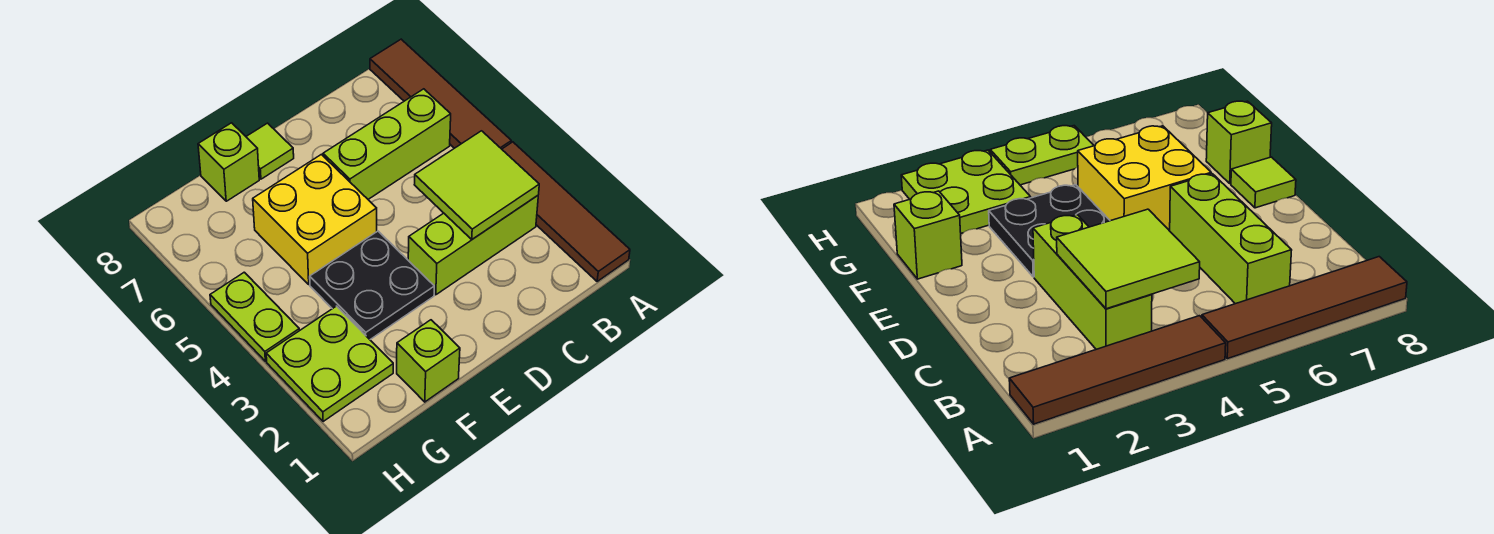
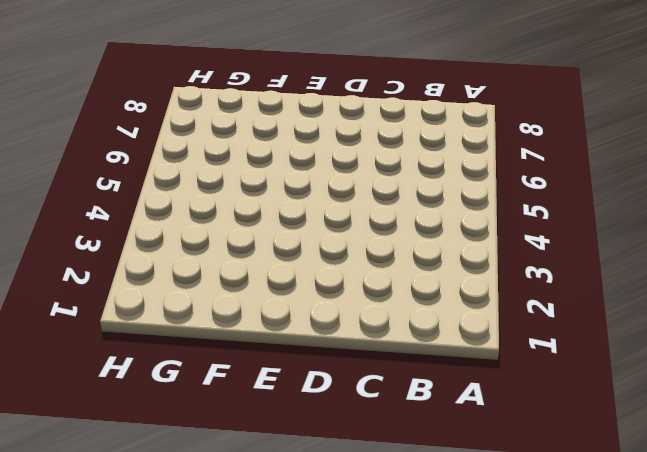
none -> brown tile A1:A4 level 1
none -> brown tile A5:A8 level 1
none -> lime brick B3:D3 level 1

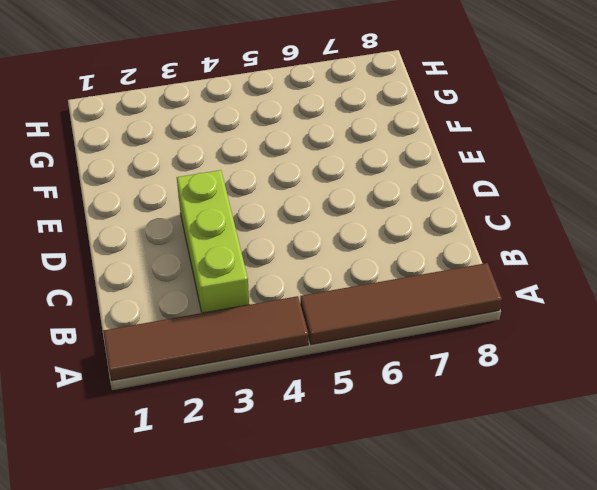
none -> lime brick B6:D6 level 1
none -> black plate E3:F4 level 1
none -> yellow brick E5:F6 level 1

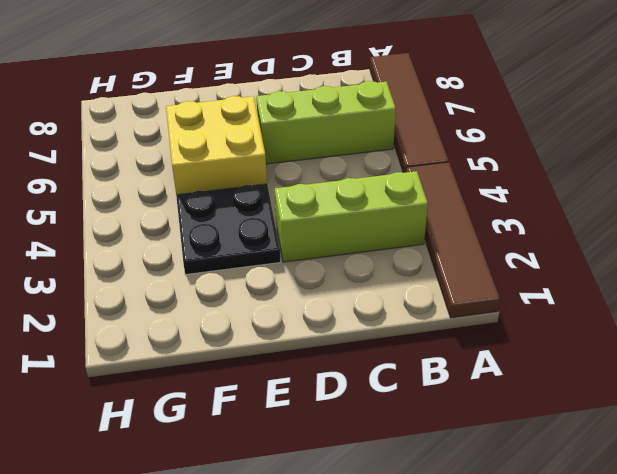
none -> lime tile E8 level 1
none -> lime brick F1 level 1
none -> lime brick F8 level 1

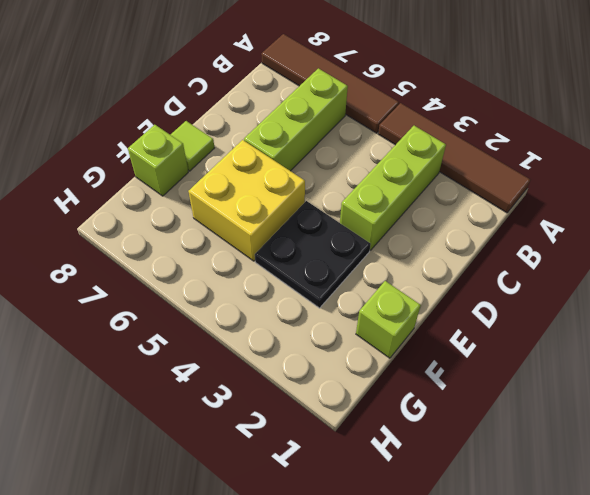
none -> lime plate G2:H3 level 1
none -> lime plate H4:H5 level 1
none -> lime tile B3:C4 level 2

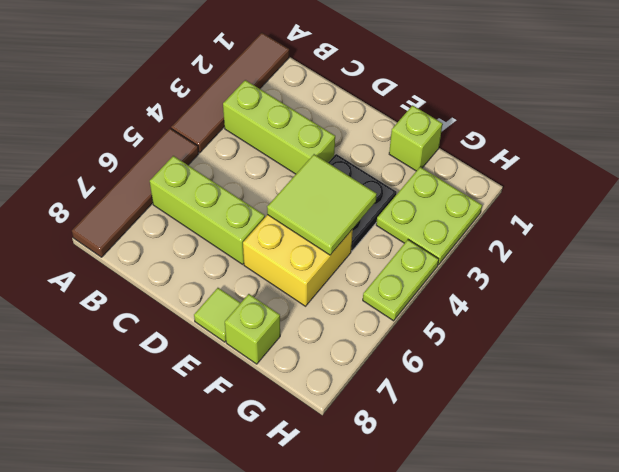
lime tile E4:F5 level 2 -> lime tile B3:C4 level 2

